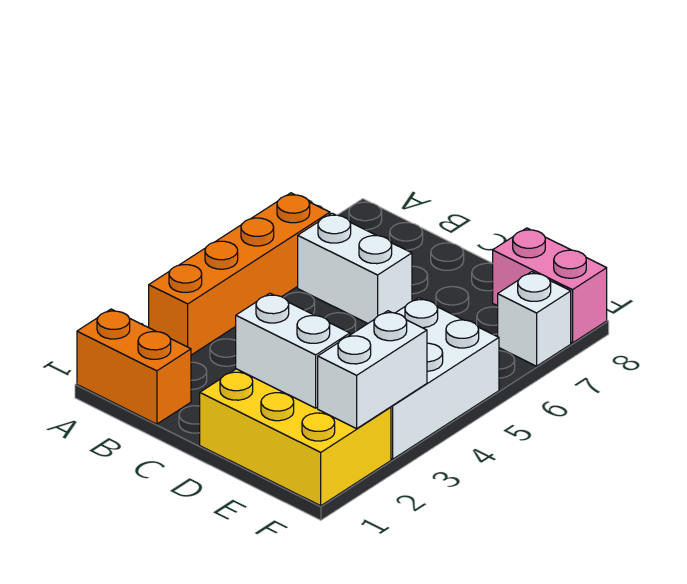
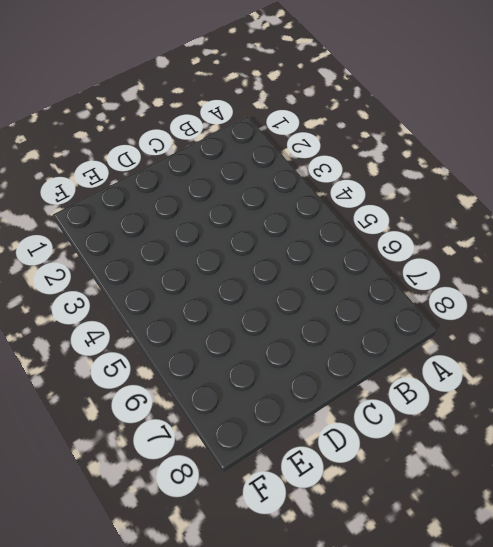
none -> orange brick A1:B1 level 1
none -> orange brick A3:A6 level 1

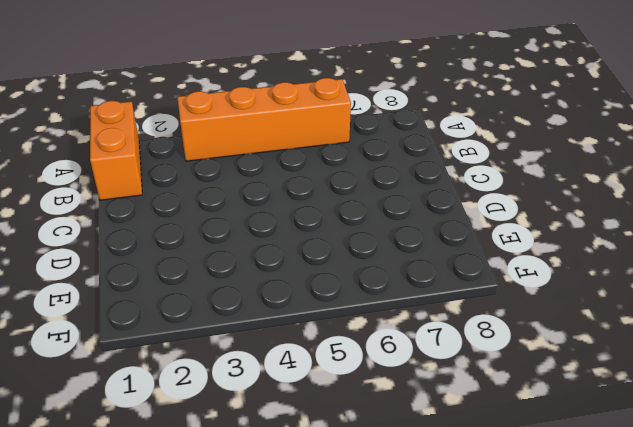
none -> white brick B6:C6 level 1
none -> yellow brick D1:F2 level 1

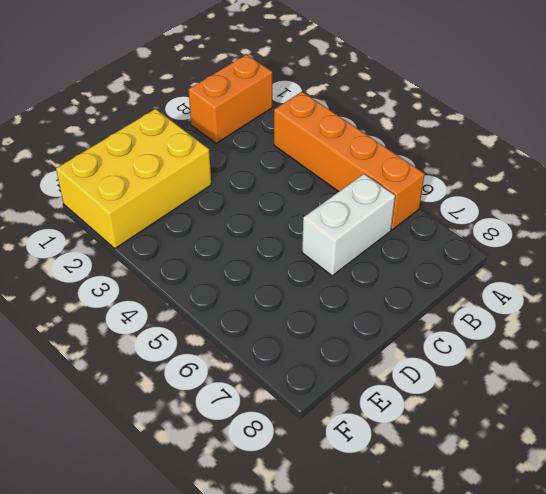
none -> white brick E3:F5 level 1
none -> pink brick E8:F8 level 1

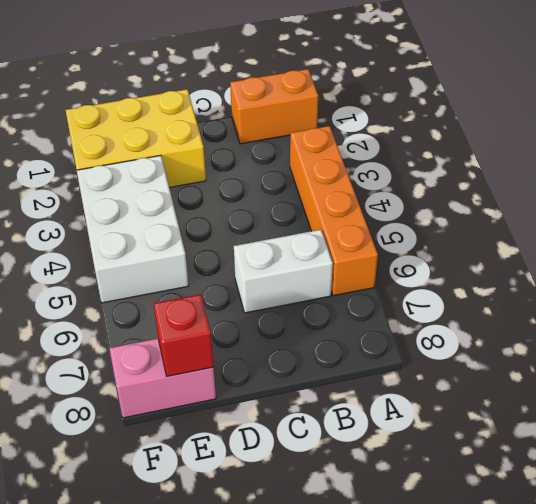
red brick E8 level 2 -> none
none -> white brick F7 level 1
none -> white brick D2:E2 level 2

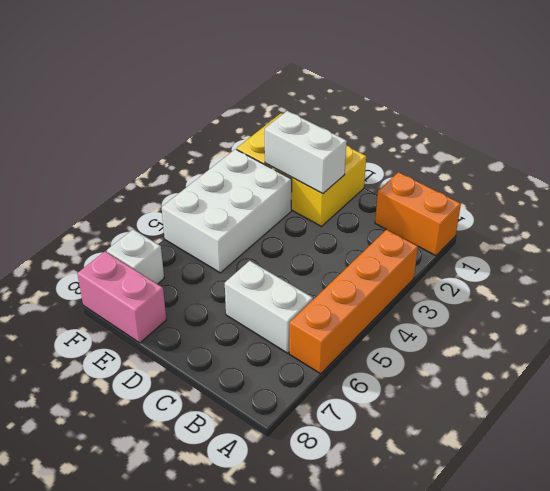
none -> white brick F2:F3 level 2

